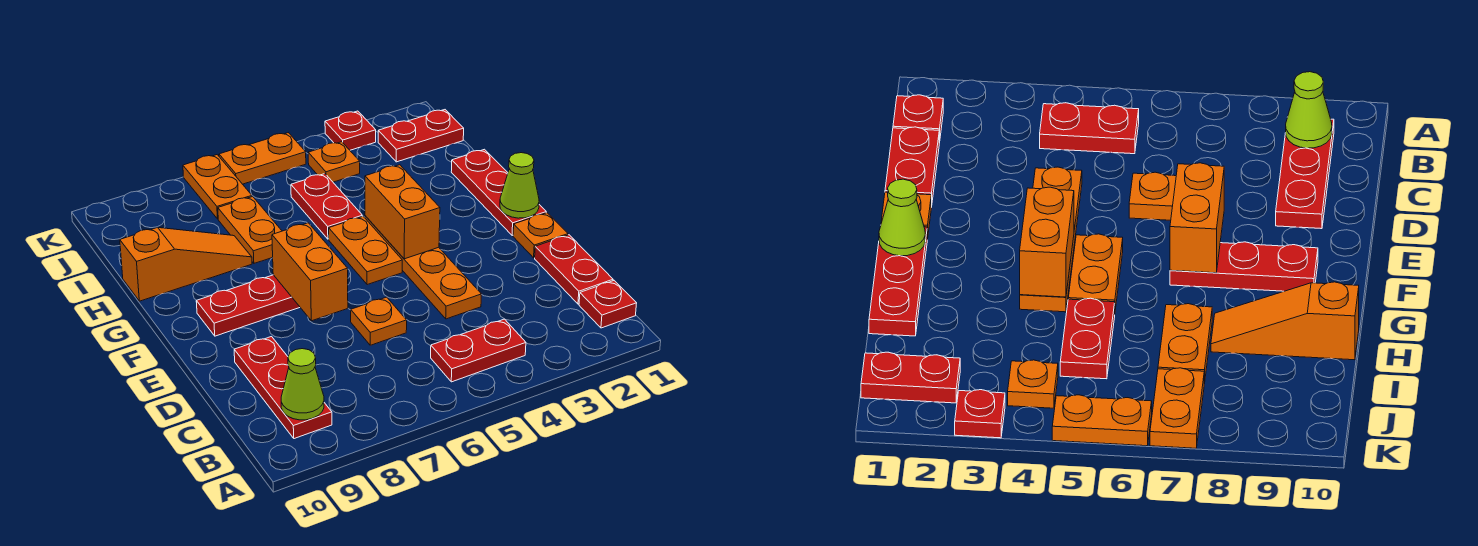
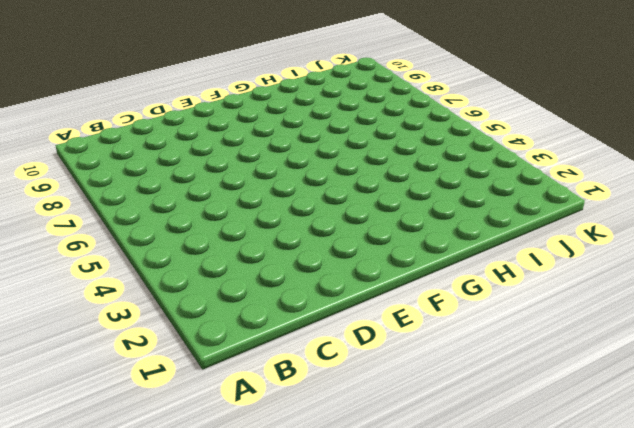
none -> red plate B1 level 1
none -> red plate B4:B5 level 1
none -> red plate B9:D9 level 1

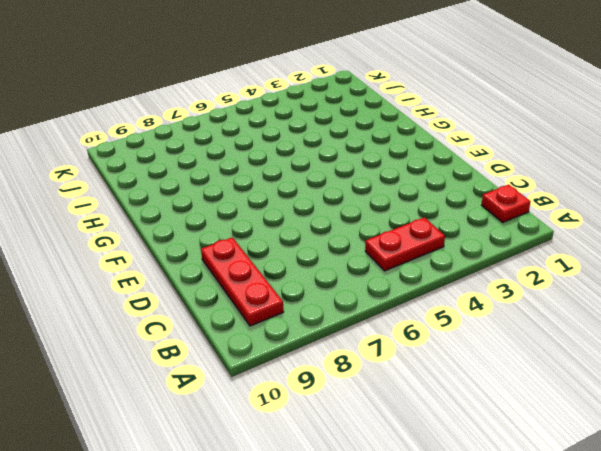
none -> red plate C1:D1 level 1
none -> orange plate D4:G4 level 1
none -> orange plate D6 level 1

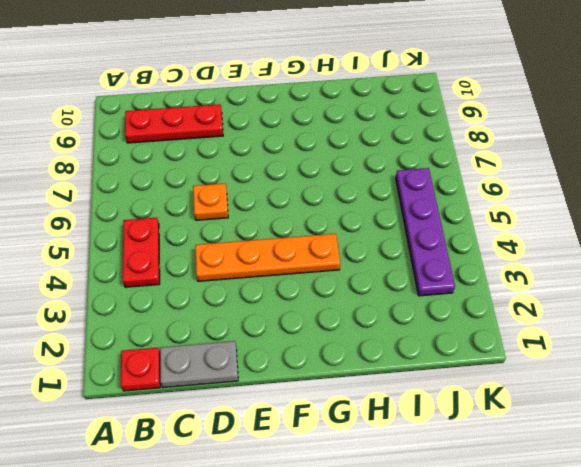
grey plate C1:D1 level 1 -> red plate C1:D1 level 1
purple plate J3:J6 level 1 -> orange plate J4 level 1
none -> orange plate E1 level 1
none -> red plate F1:H1 level 1
none -> orange plate F5:G5 level 1

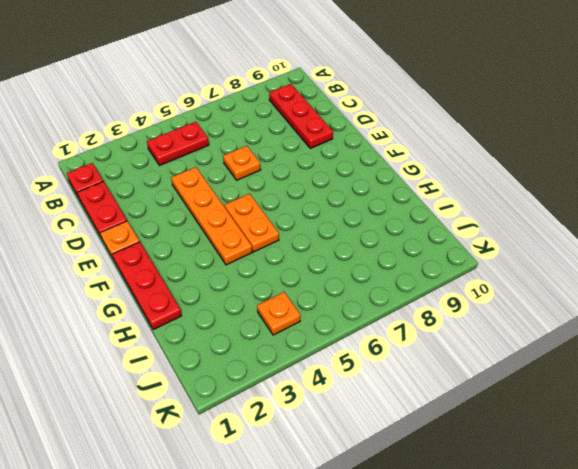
none -> red plate F7:F9 level 1
none -> red plate H5:I5 level 1
none -> orange plate H7:I7 level 1

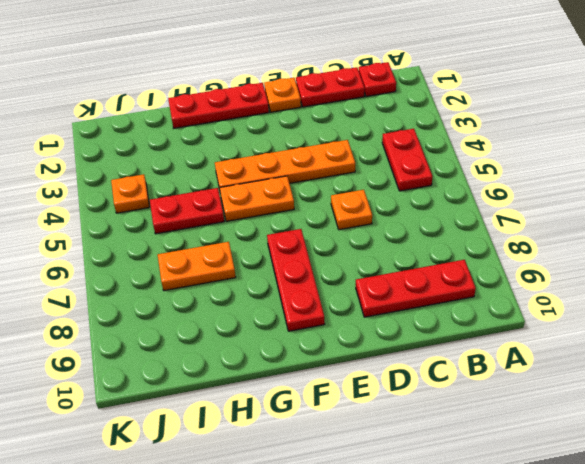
none -> orange slope H8:H10 level 1 top 10
none -> red plate J1:J2 level 1
none -> orange plate J7:K7 level 1

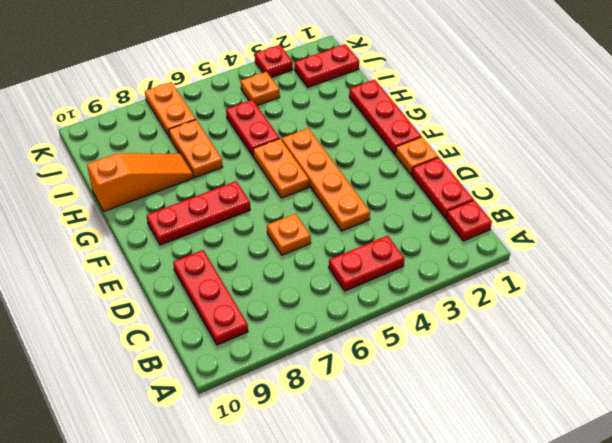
none -> orange plate K5:K6 level 1
none -> lime cone B9 level 2
none -> orange brick E7:F7 level 2

